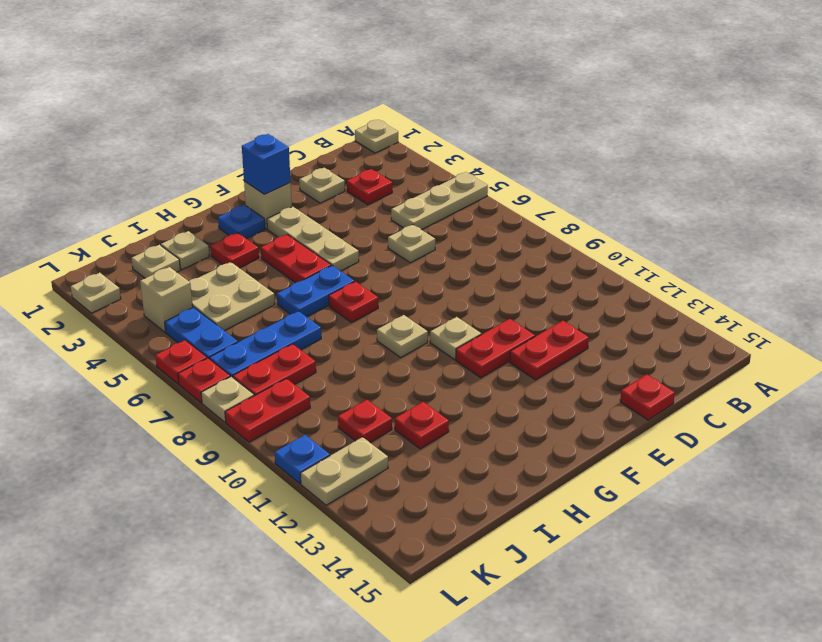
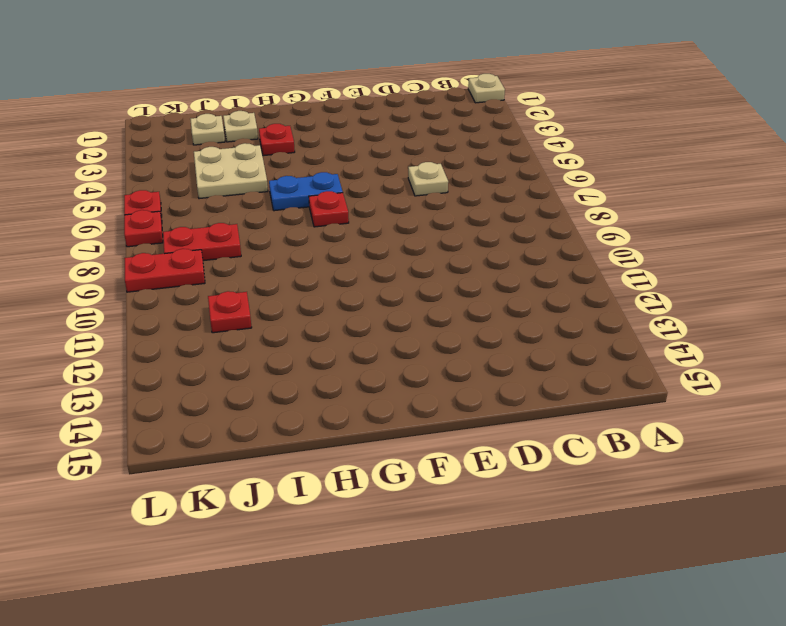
none -> tan plate A5:C5 level 1
none -> red plate C3 level 1
none -> tan plate D2 level 1
none -> red plate D12:E12 level 1

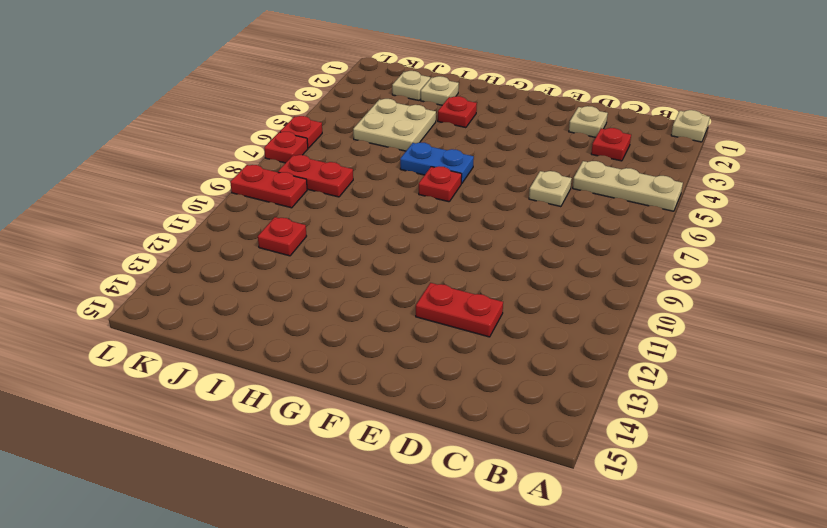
none -> red plate D15 level 1
none -> red plate E11:F11 level 1
none -> tan brick F2 level 1
none -> tan plate F3:F5 level 1

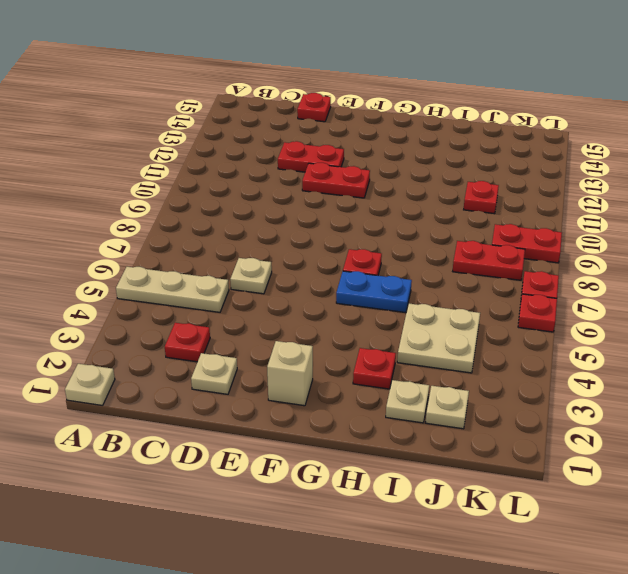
none -> tan plate F3:F5 level 1
none -> tan plate F10 level 1
none -> blue plate G2 level 1
none -> red plate G4:G5 level 1

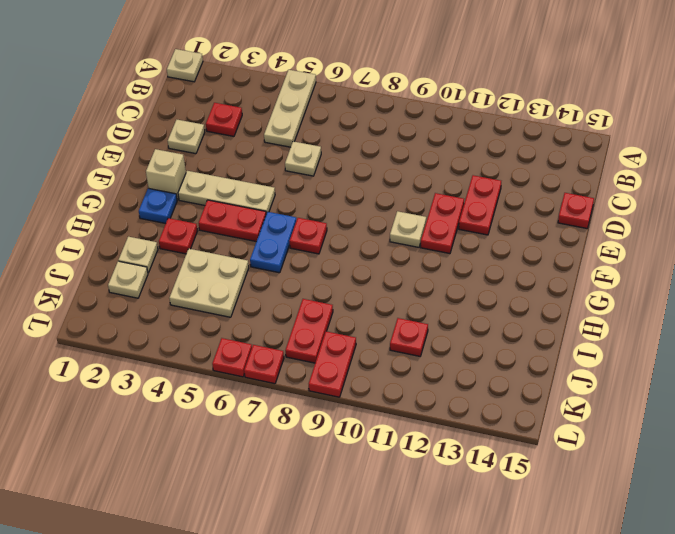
none -> tan plate G9 level 1
none -> blue plate I7:K7 level 1
none -> red plate I12 level 1
none -> tan brick K4 level 1

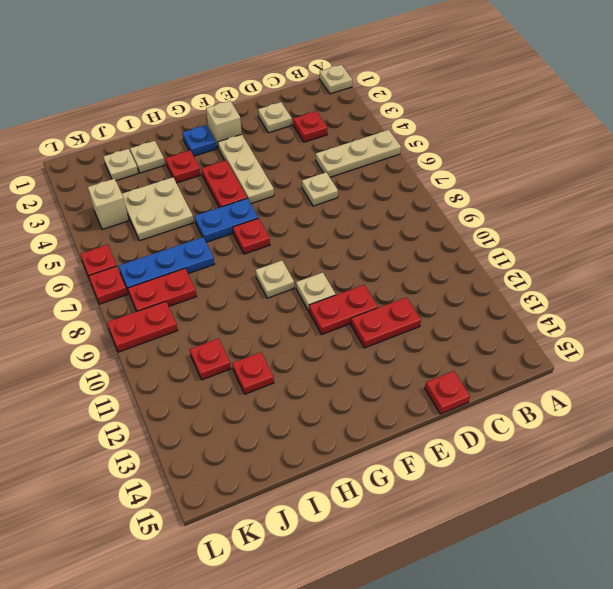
none -> blue plate K5:K6 level 1
none -> tan plate K12:L12 level 1
none -> tan plate L2 level 1
none -> tan plate L8 level 1

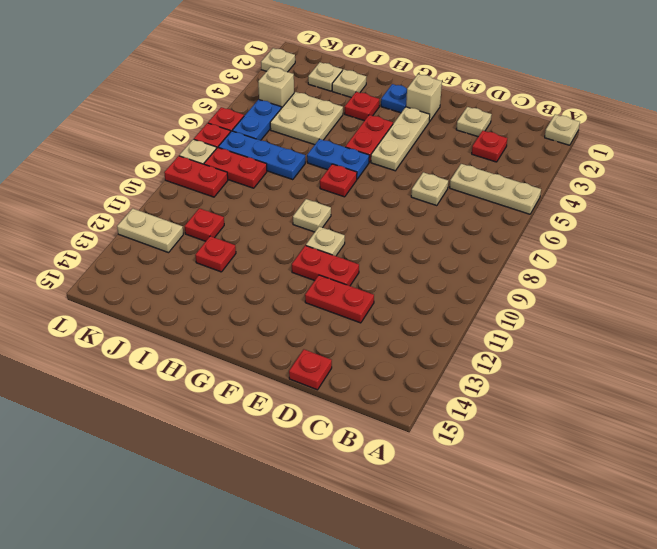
none -> blue plate L11 level 1
none -> blue brick F2 level 2

